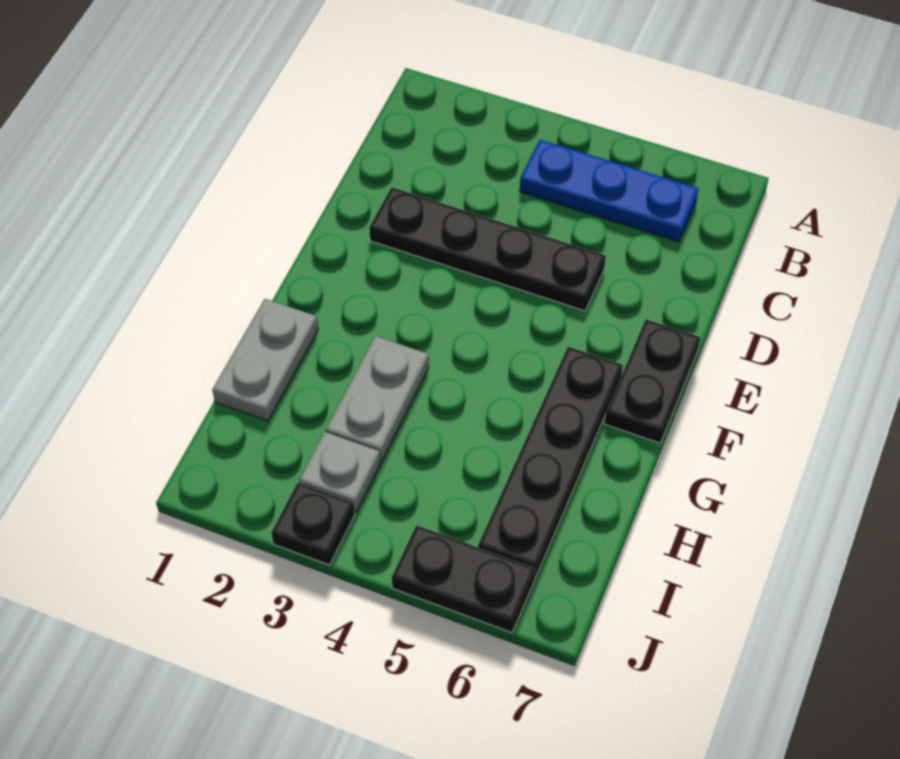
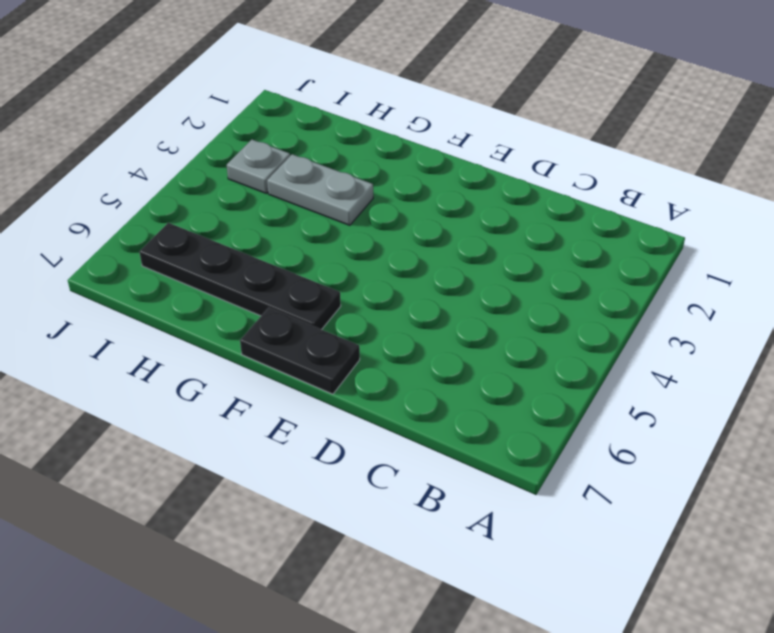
none -> blue plate B4:B6 level 1
none -> black plate D2:D5 level 1

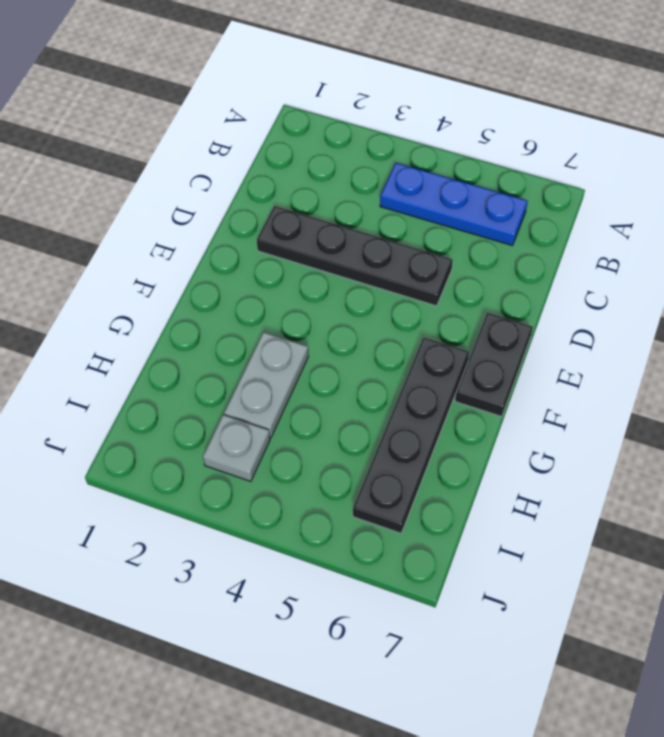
none -> grey plate G1:H1 level 1
none -> black plate J3 level 1

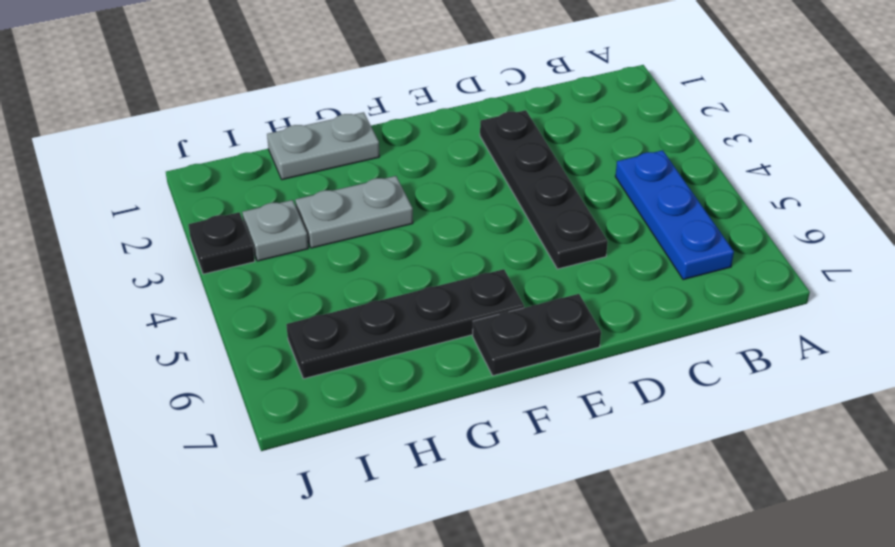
none -> black plate J5:J6 level 1

